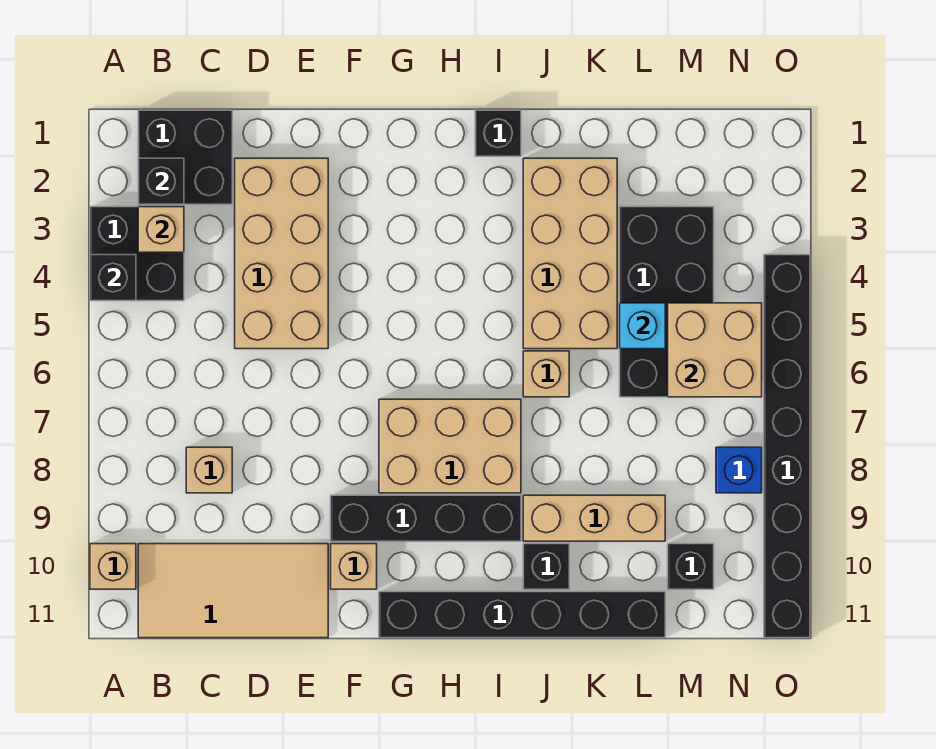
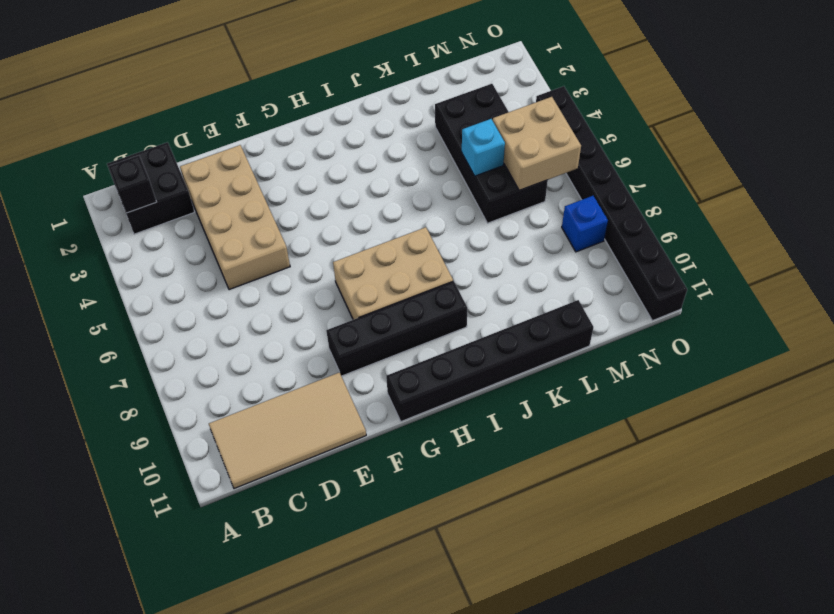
none -> black brick A3:B4 level 1
none -> tan brick A10 level 1
none -> tan brick C8 level 1

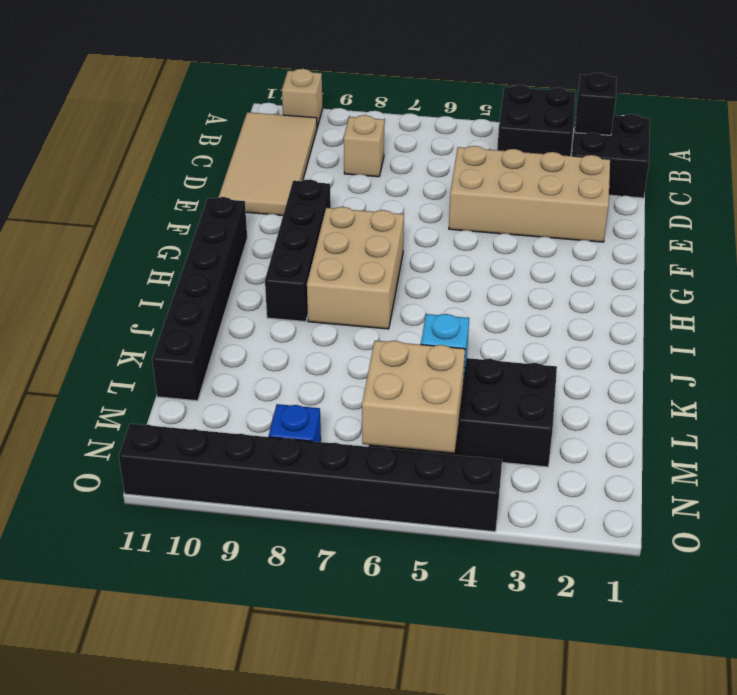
none -> tan brick F10 level 1
none -> black brick I1 level 1
none -> tan brick J2:K5 level 1

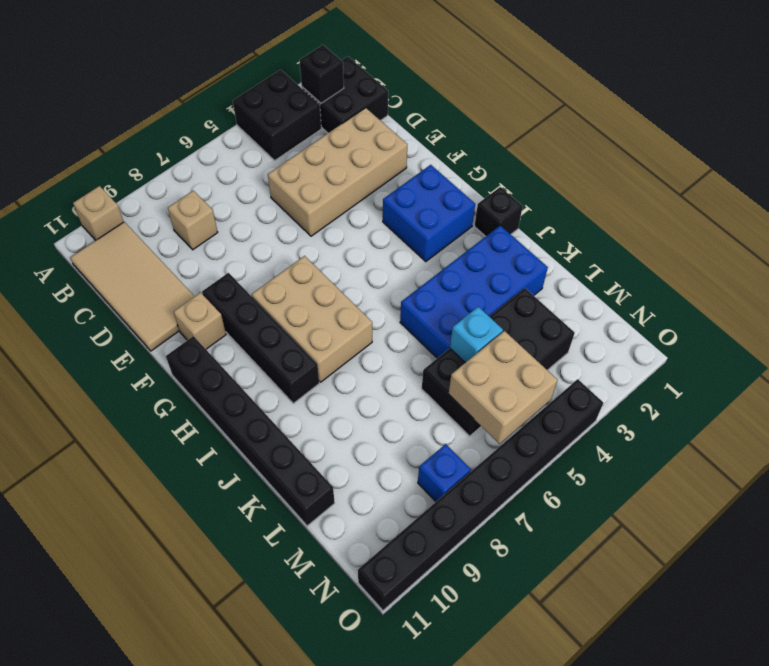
blue brick G2:H3 level 1 -> none
blue brick J2:K5 level 1 -> tan brick J2:K5 level 1
none -> tan brick J6 level 1
none -> tan brick J9:L9 level 1
none -> black brick J10 level 1

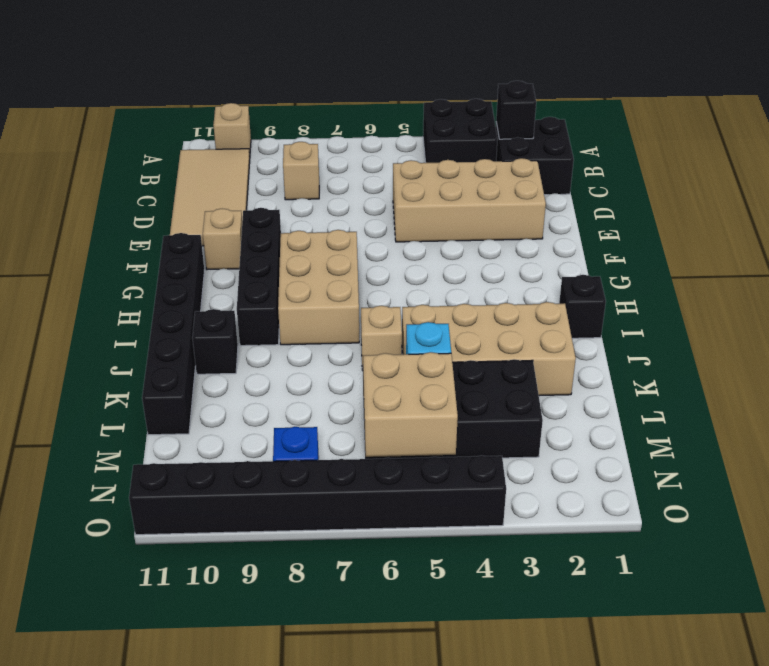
none -> tan brick J9:L9 level 1
none -> black brick M10 level 1
none -> black brick A4 level 2

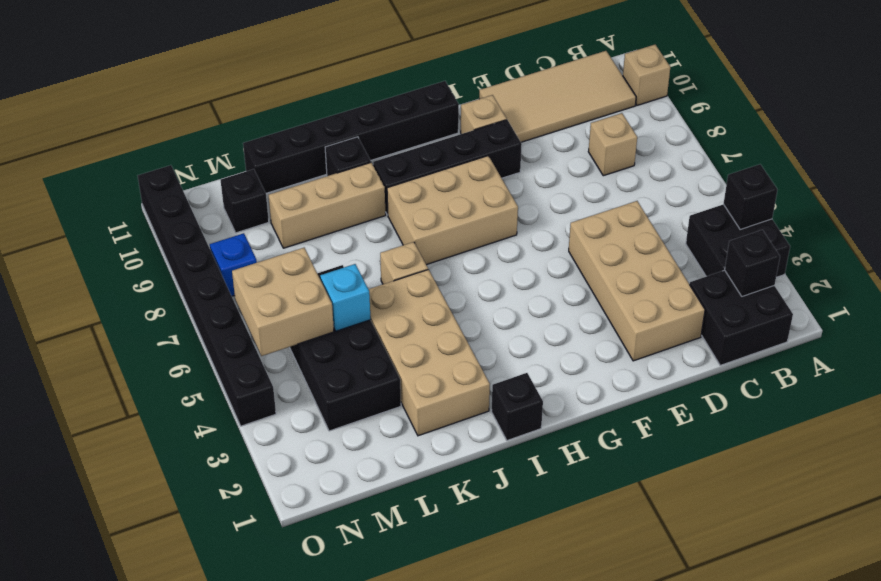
none -> tan brick B3 level 2

